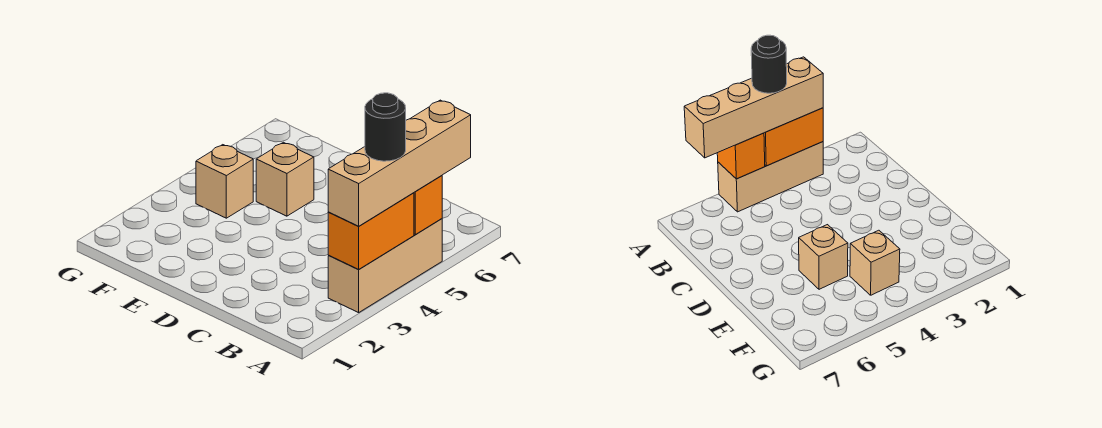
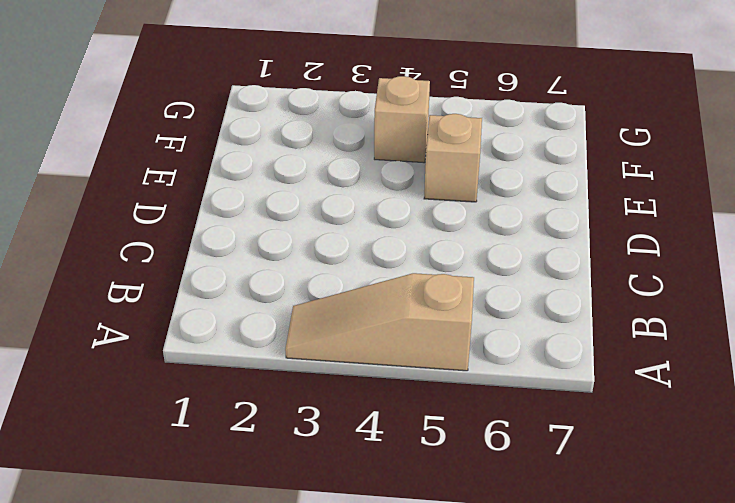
tan slope A3:A5 level 1 top 5 -> tan brick A3:A5 level 1
none -> orange brick A3:A4 level 2
none -> orange brick A5 level 2

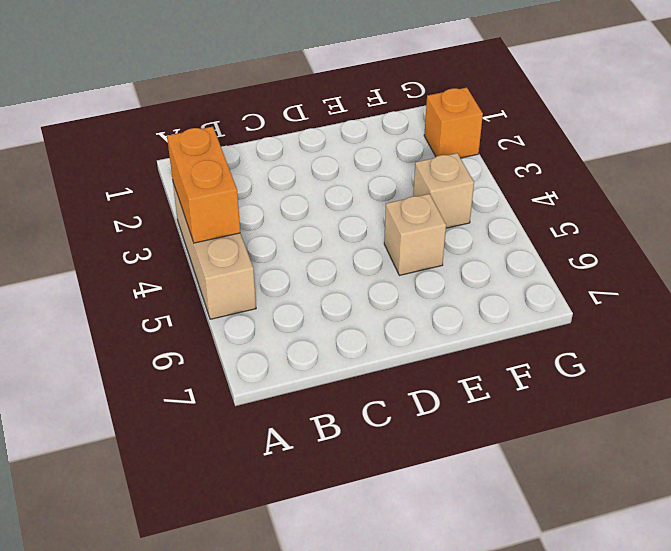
orange brick G2 level 1 -> orange brick A5 level 2
none -> tan brick A3:A6 level 3
none -> black round brick A4 level 4

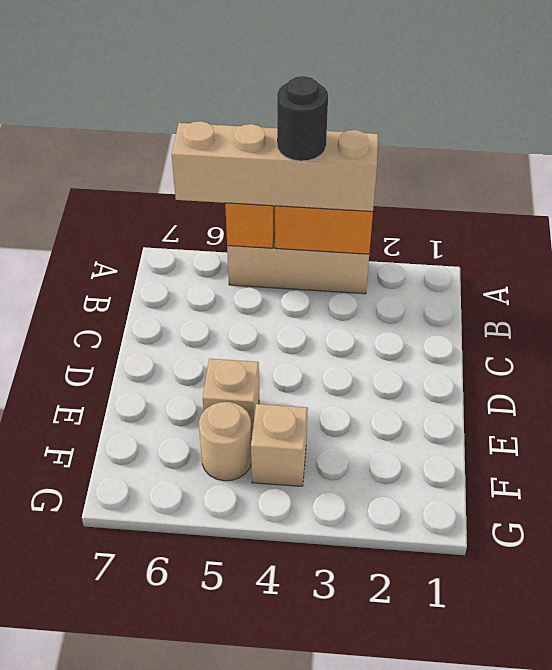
tan round brick F5 level 1 -> none

